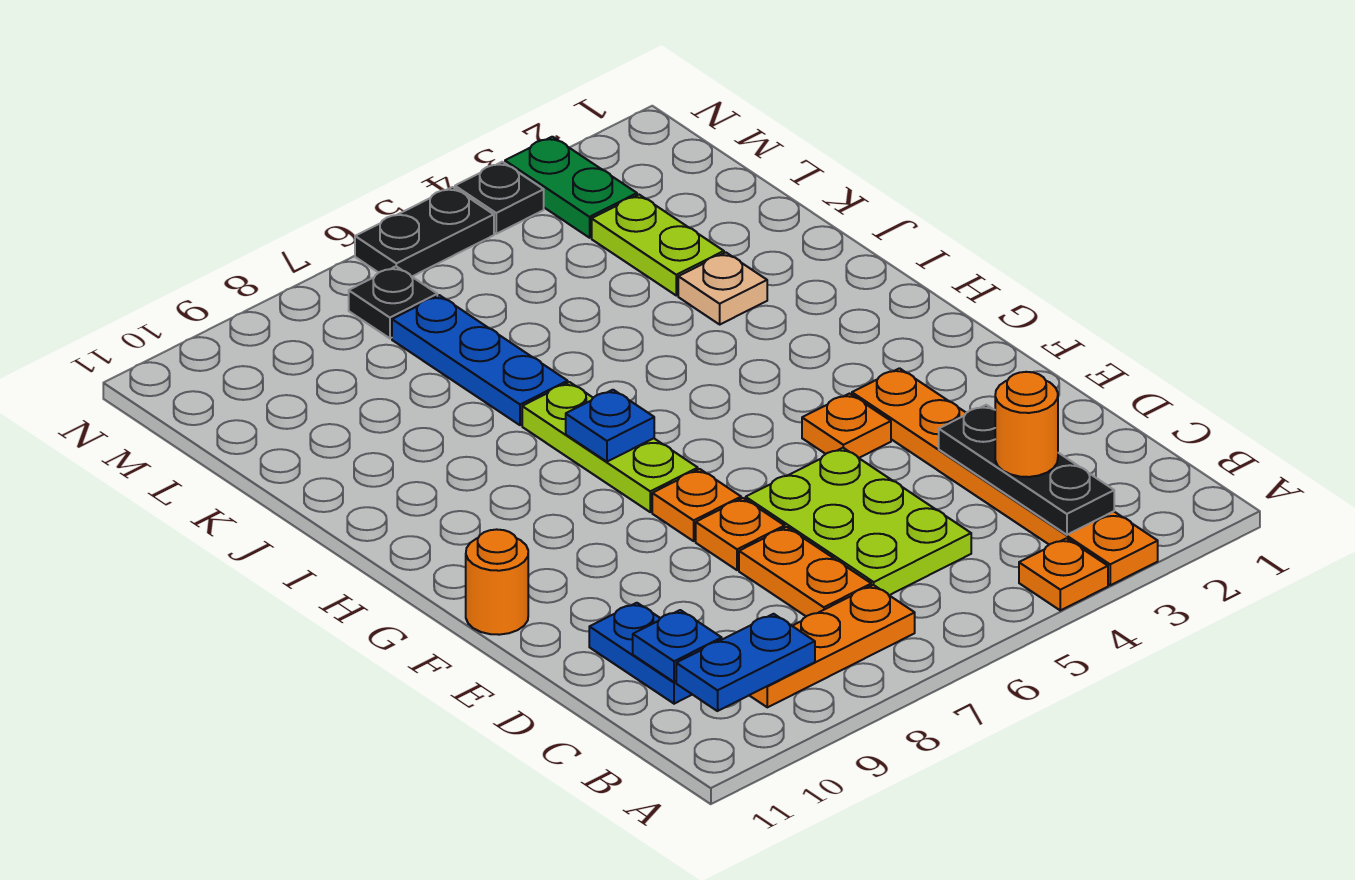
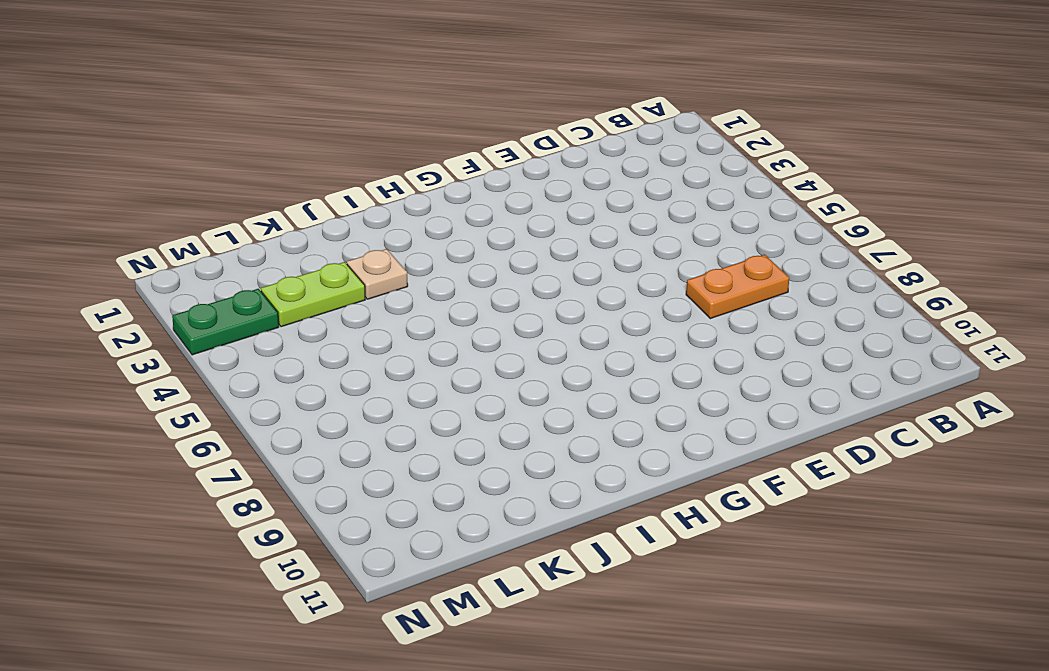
none -> orange plate A3:F3 level 1
none -> orange plate A4 level 1
none -> orange plate B7:B9 level 1

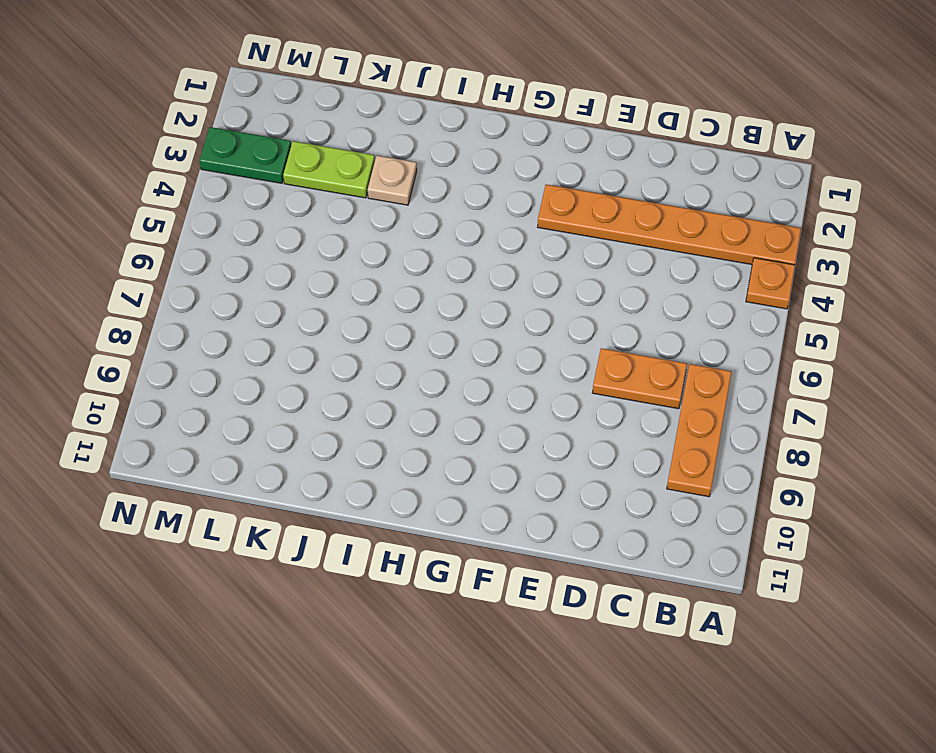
none -> lime plate C5:E6 level 1
none -> blue plate C10:D10 level 1
none -> orange plate E7 level 1

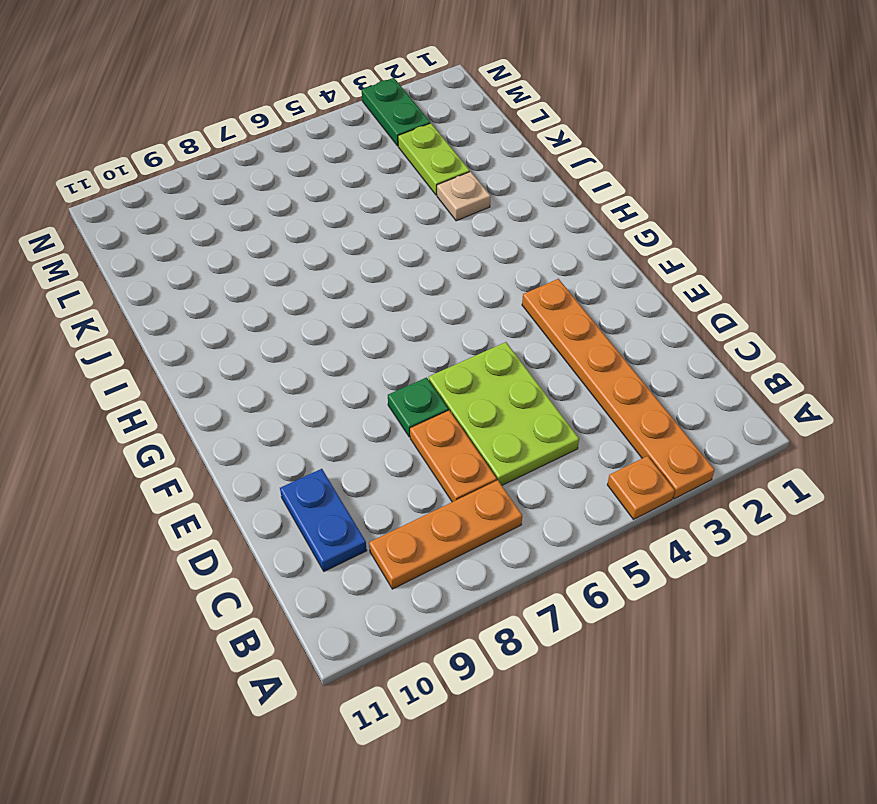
green plate E7 level 1 -> orange plate E7 level 1
none -> orange plate F4 level 1
none -> orange plate F7 level 1
none -> orange round brick F11 level 1

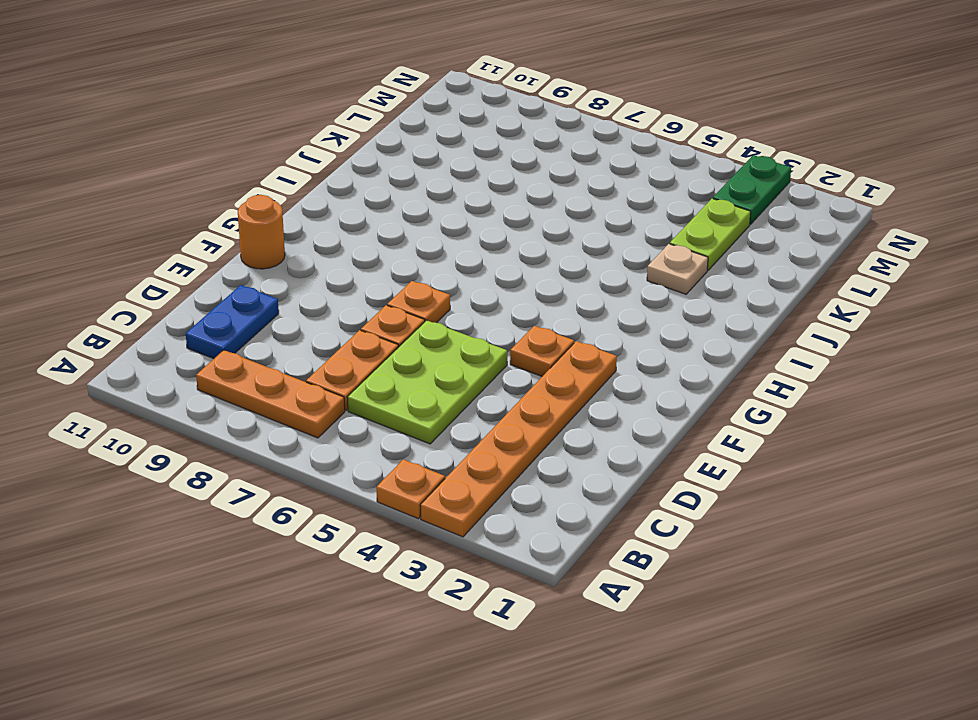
none -> lime plate G7:I7 level 1
none -> blue plate J7:L7 level 1
none -> black plate M7 level 1

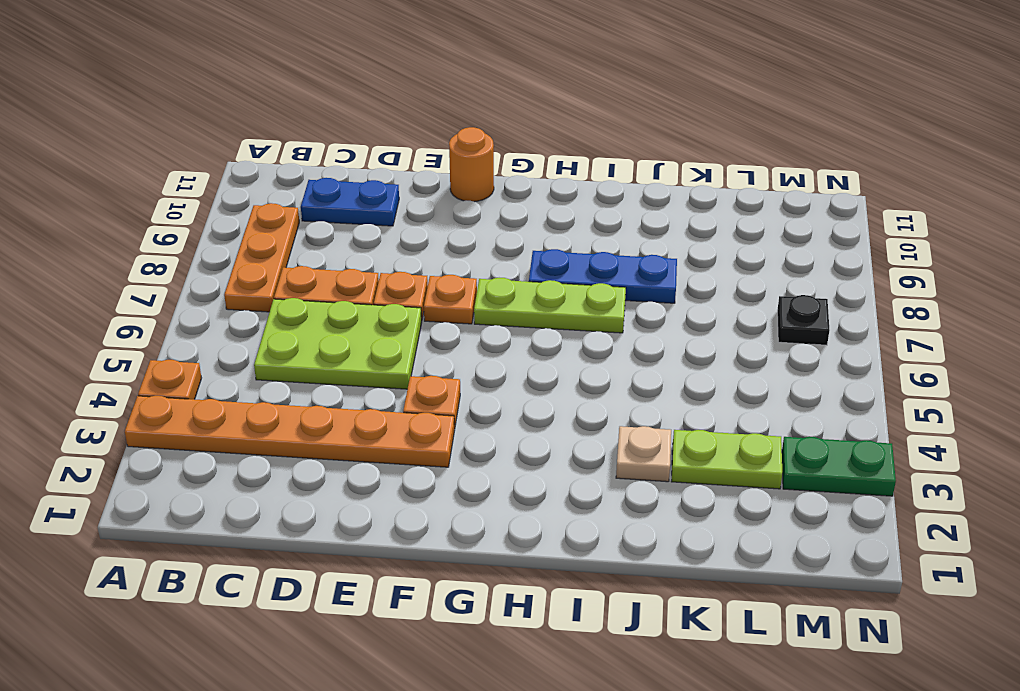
blue plate H8:J8 level 1 -> blue plate J7:L7 level 1
none -> black plate N4 level 1
none -> black plate N5:N6 level 1
none -> black plate B3:D3 level 2

